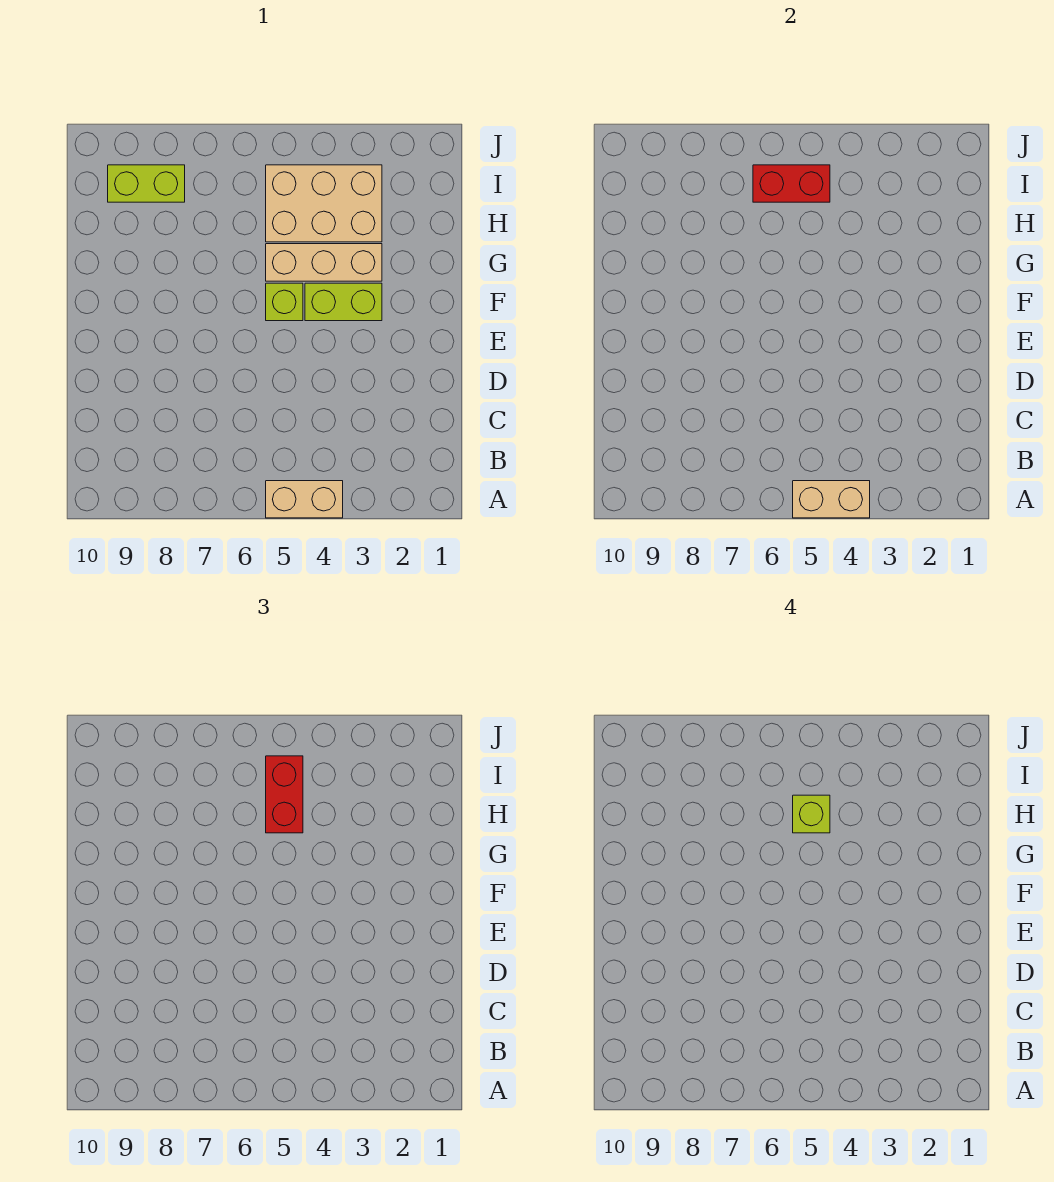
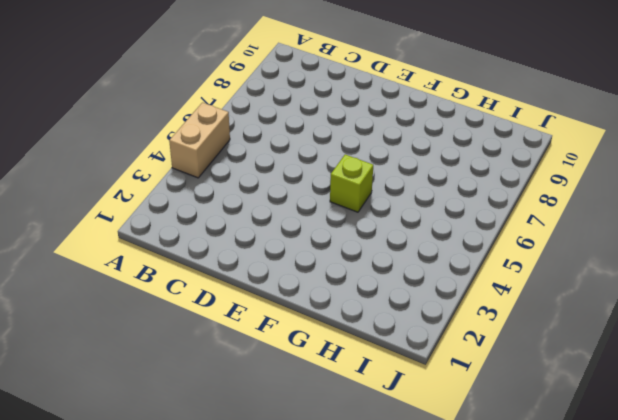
none -> lime brick F3:F4 level 1
none -> tan brick G3:G5 level 1

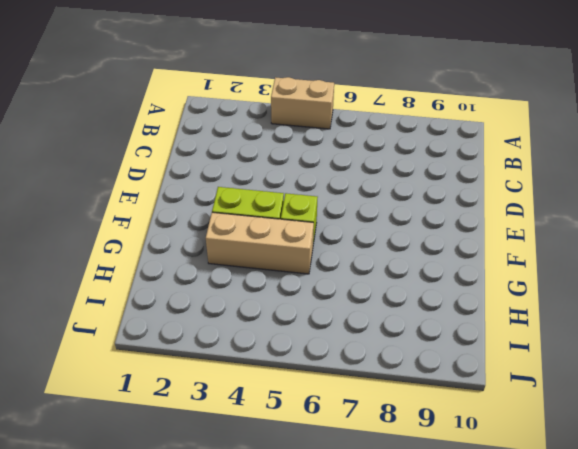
none -> tan brick H3:I5 level 1
none -> lime brick I8:I9 level 1

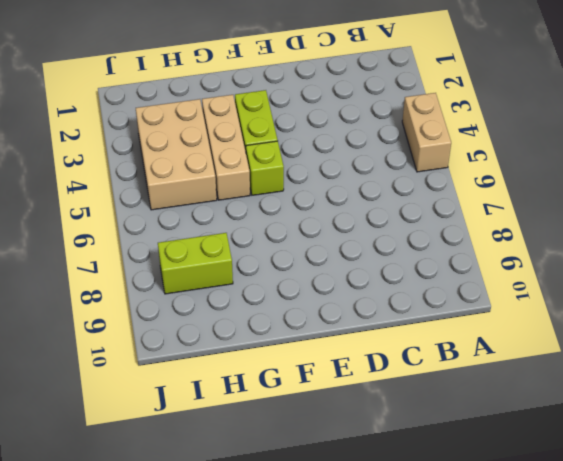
lime brick H8:I8 level 1 -> lime brick I8:I9 level 1
none -> tan brick A4:A5 level 2
none -> red brick I5:I6 level 2

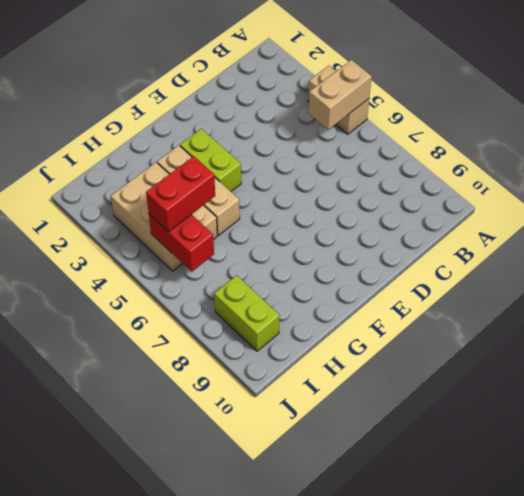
tan brick A5:B5 level 2 -> tan brick A4:A5 level 2
none -> lime brick F5 level 1
none -> lime brick H5 level 4

